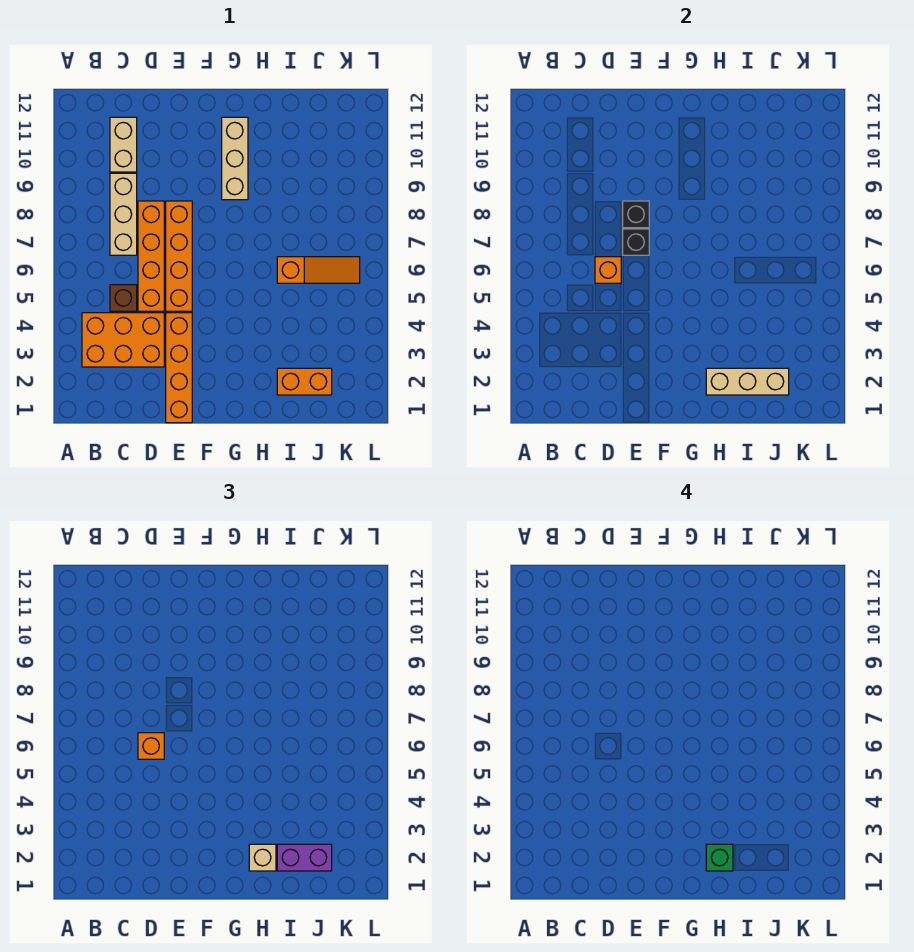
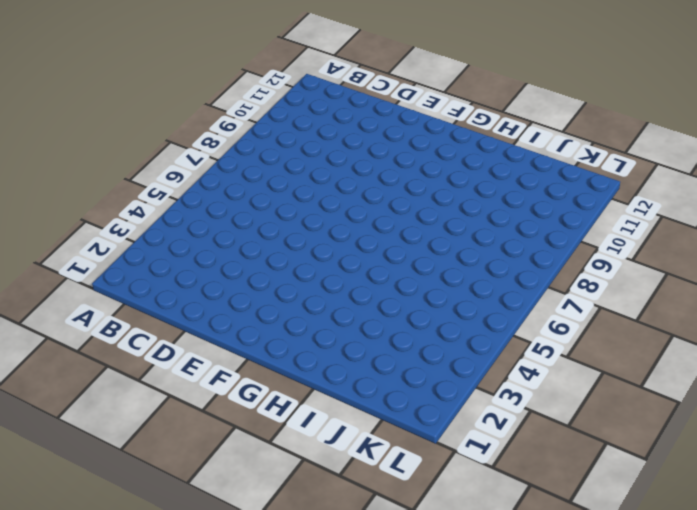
none -> orange brick B3:D4 level 1
none -> brown brick C5 level 1
none -> tan brick C7:C9 level 1

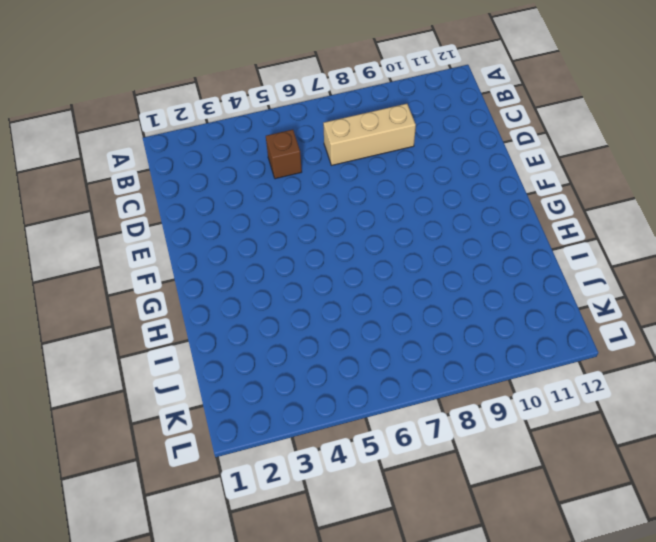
none -> orange brick B3:D4 level 1
none -> tan brick C10:C11 level 1
none -> orange brick D5:D8 level 1

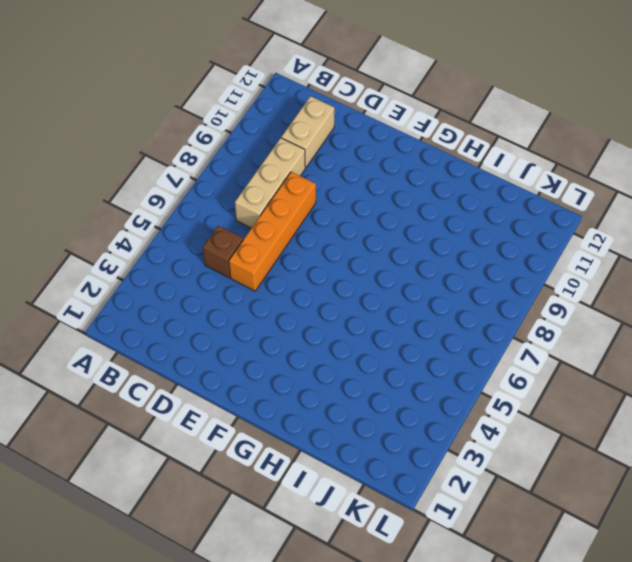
none -> orange brick B3:D4 level 1
none -> orange brick E1:E4 level 1
none -> orange brick E5:E8 level 1

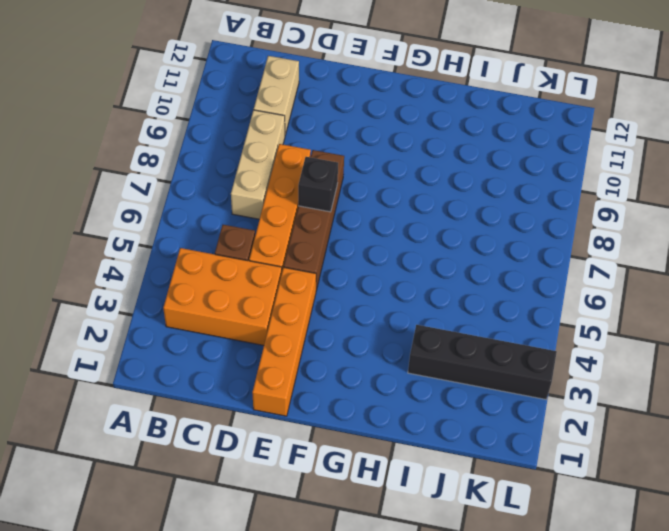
brown brick E5:E8 level 1 -> orange brick E5:E8 level 1
black brick I3:L3 level 1 -> none
none -> tan brick G9:G11 level 1
none -> orange brick I2:J2 level 1
none -> orange slope I6:K6 level 1 top I

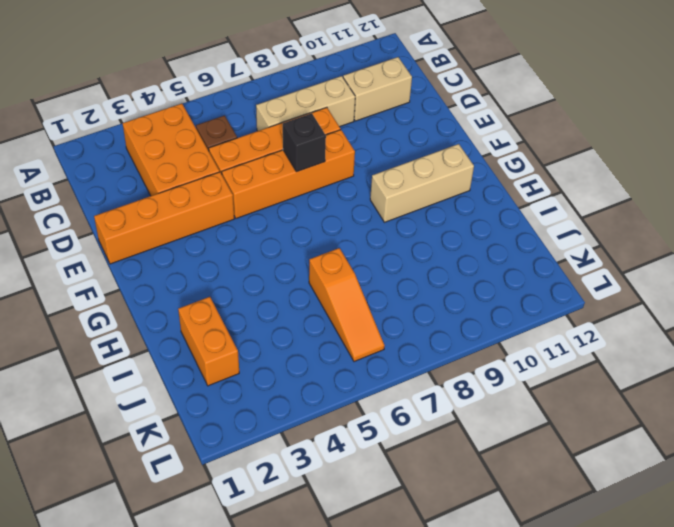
none -> orange brick D6 level 2
none -> black brick E8 level 2
none -> tan brick H2:J2 level 2

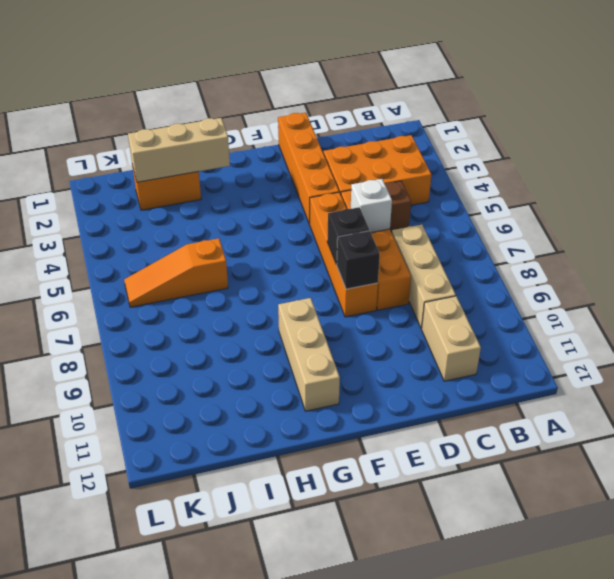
white brick D6 level 2 -> orange brick D6 level 2
none -> orange brick D6 level 3
none -> tan brick H2 level 3
none -> purple brick I2:J2 level 3

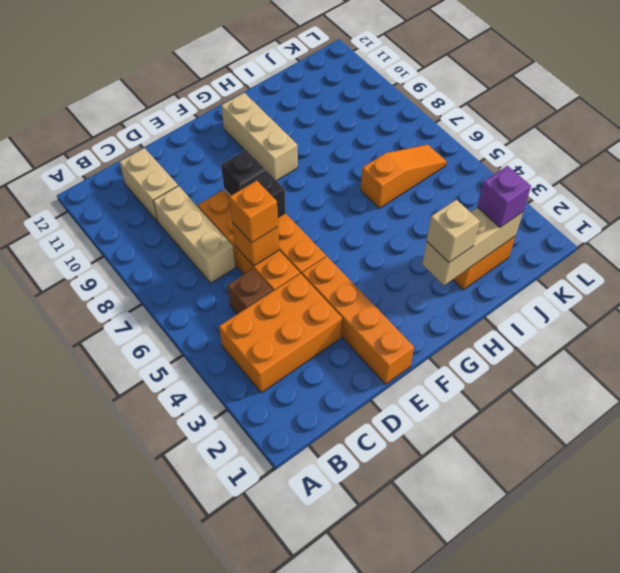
purple brick J2 level 3 -> purple brick I2:J2 level 3
none -> green brick H2 level 4

